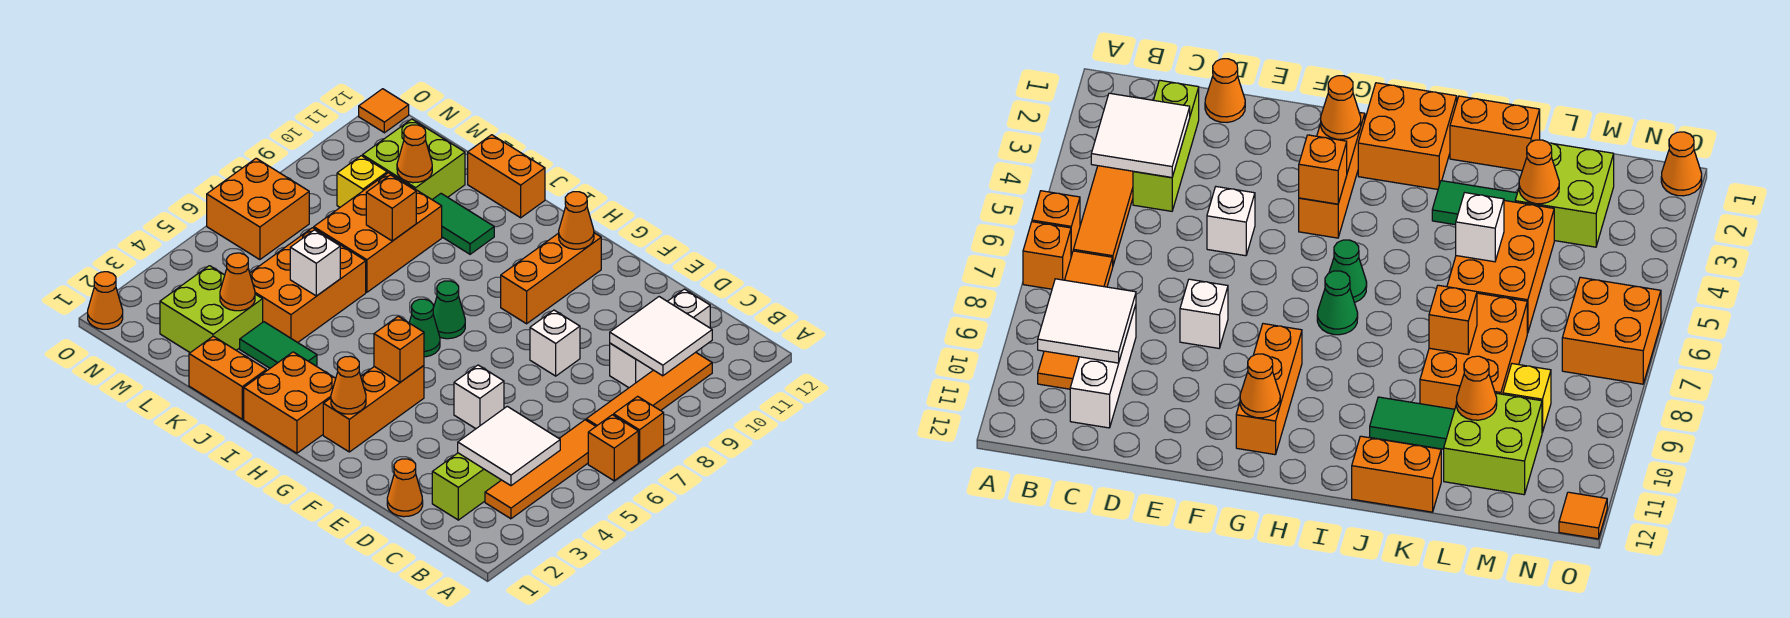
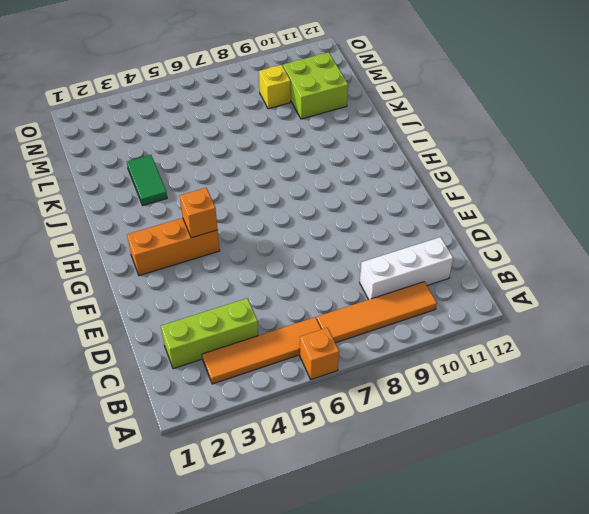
none -> orange brick A7 level 1
none -> orange cone D1 level 1
none -> white brick E5 level 1
none -> white brick E8 level 1

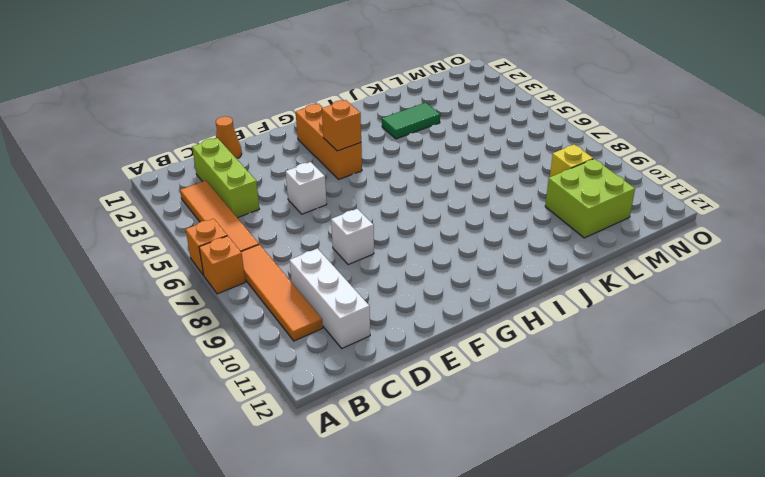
none -> orange brick G9:G11 level 1
none -> orange brick H1:I2 level 1
none -> green cone H6 level 1
none -> green cone H7 level 1

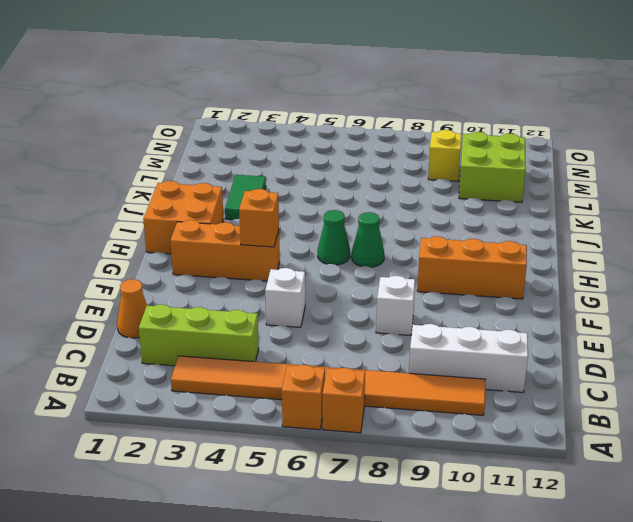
none -> orange brick J1:K1 level 1
none -> green tile J10:K10 level 1
none -> orange brick J12:K12 level 1
none -> orange brick K4:L6 level 1

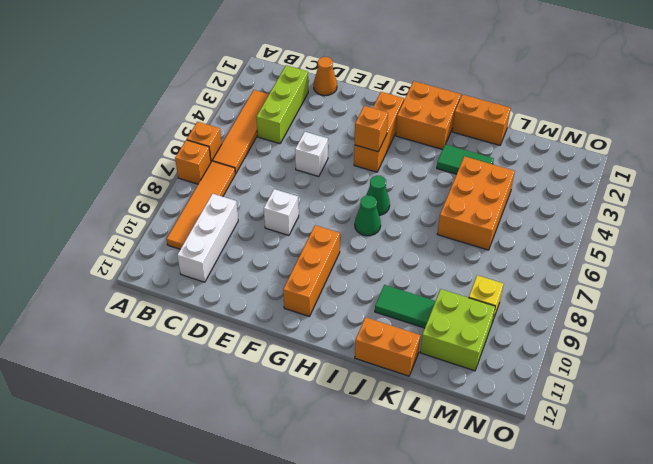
none -> orange brick K7:L9 level 1
none -> lime brick L2:M3 level 1
none -> orange brick N6:O7 level 1
none -> orange cone O1 level 1

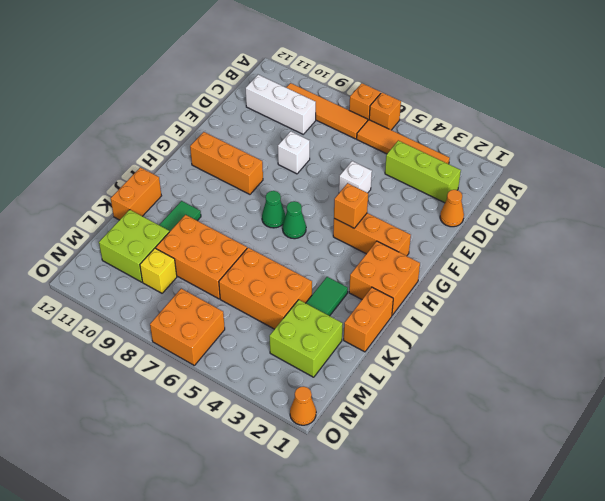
none -> orange tile O12 level 1
none -> white tile B3:C4 level 2
none -> white tile B9:C10 level 2
none -> orange cone G2 level 2

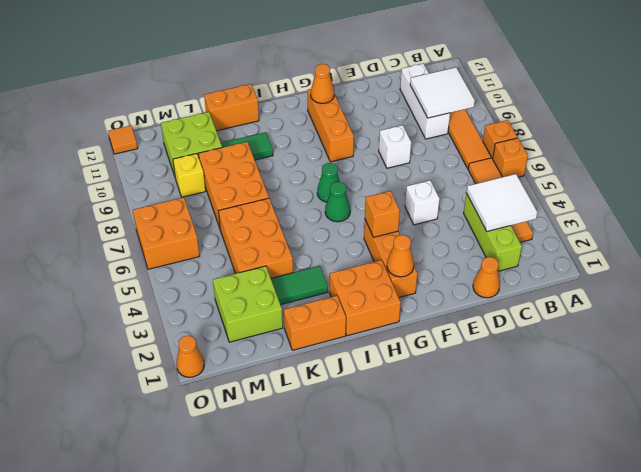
none -> white brick K5 level 2
none -> orange brick K8 level 2
none -> orange cone L3 level 2
none -> orange cone L10 level 2

